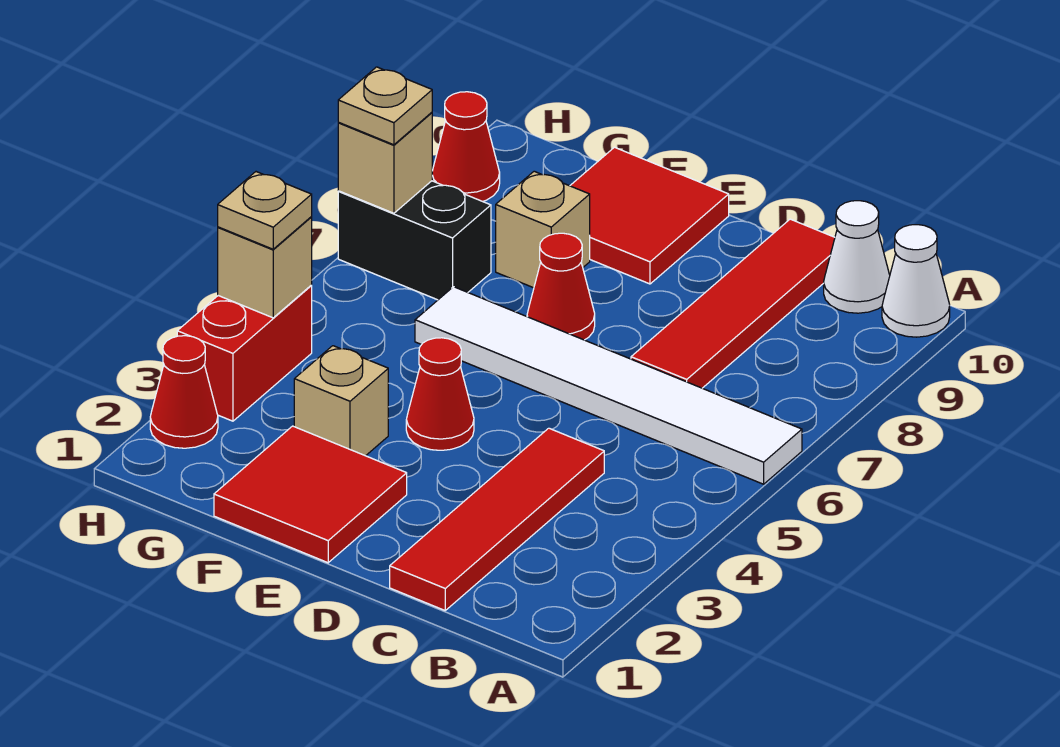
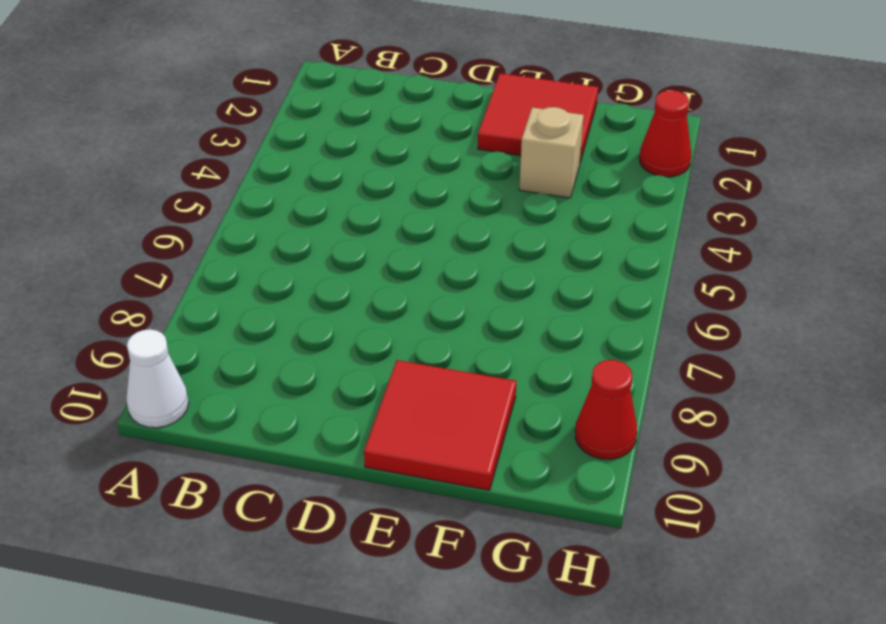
none -> white tile A6:F6 level 1
none -> white cone B10 level 1
none -> red tile C1:C4 level 1

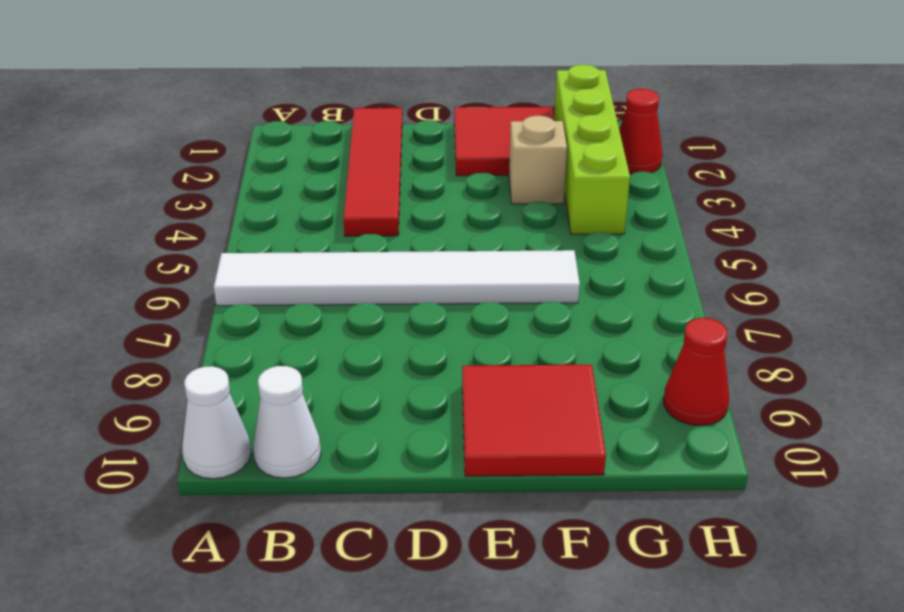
lime brick G1:G4 level 1 -> none
none -> red tile C7:C10 level 1
none -> red cone E4 level 1
none -> red cone E7 level 1

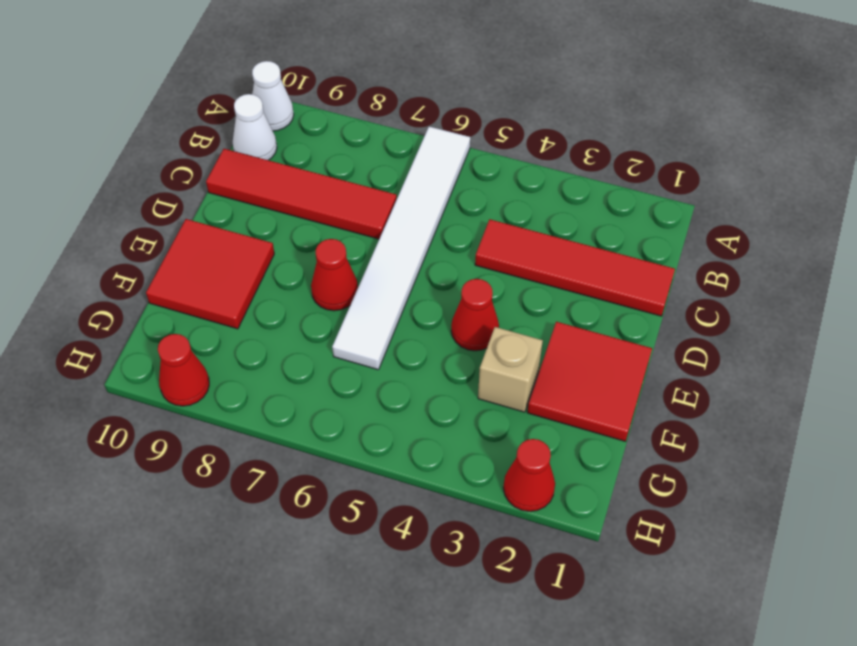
none -> tan brick F8 level 1
none -> black brick G7:H7 level 1
none -> red brick H3:H4 level 1

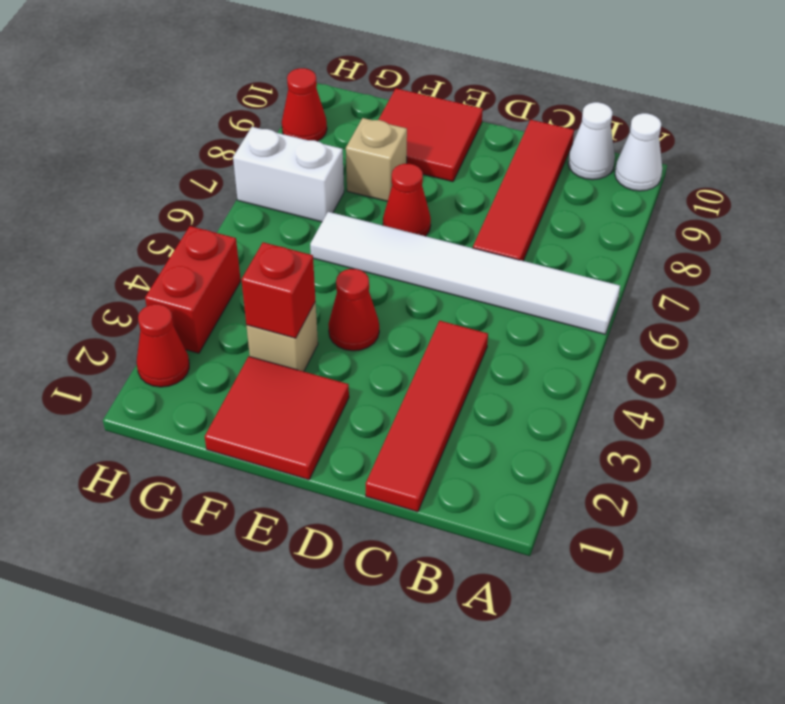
red brick F3 level 2 -> none
white brick G7:H7 level 1 -> black brick G7:H7 level 1
none -> tan brick H4 level 2
none -> tan brick H7 level 2
none -> tan plate H4 level 3

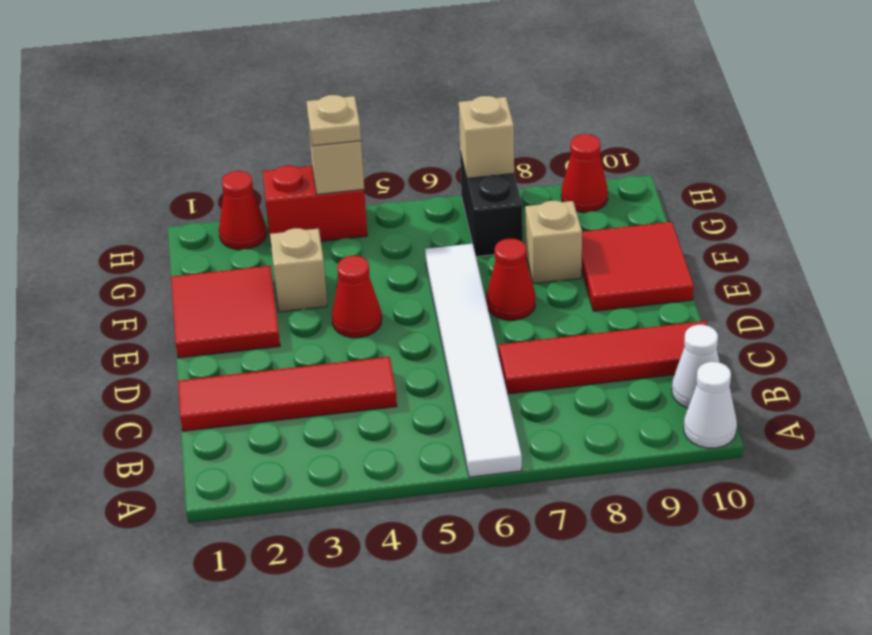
none -> tan plate H7 level 3

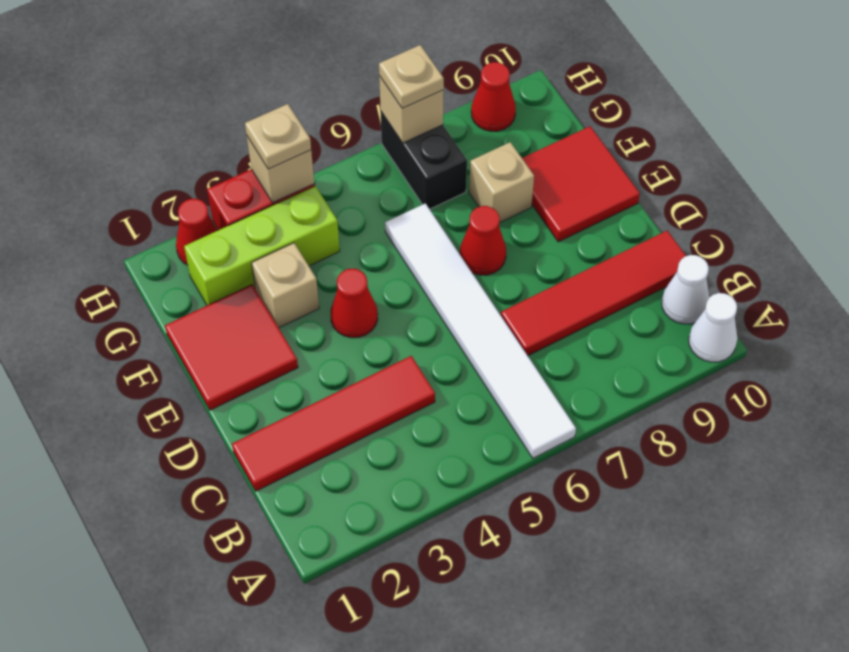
lime brick G2:G4 level 1 -> none

